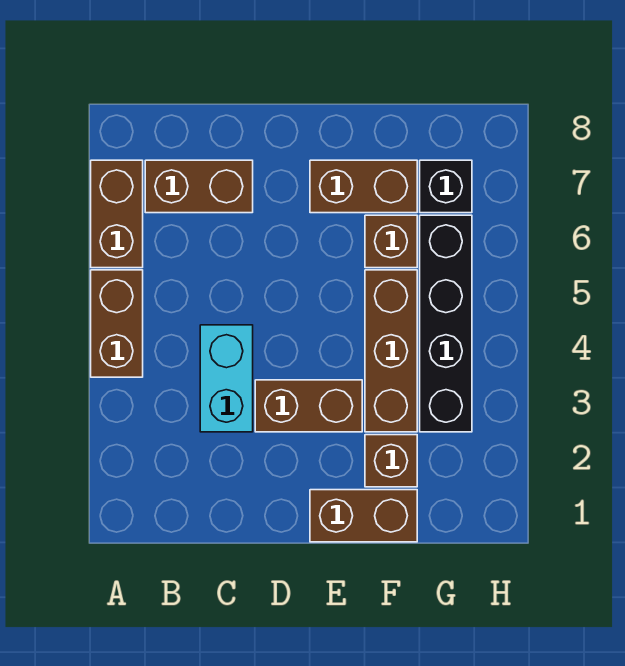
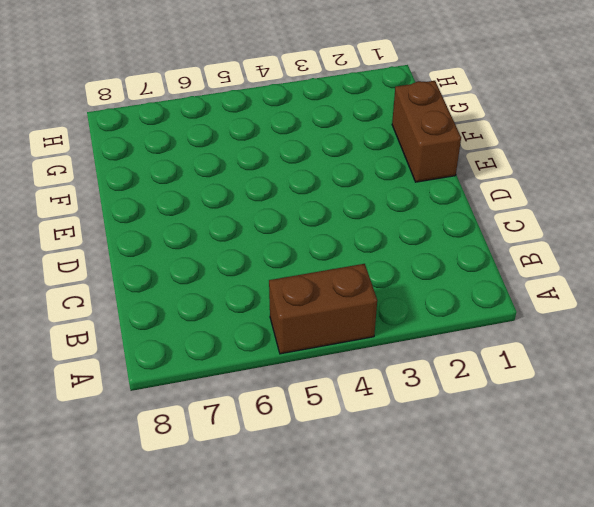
none -> brown brick A6:A7 level 1
none -> brown brick B7:C7 level 1
none -> cyan brick C3:C4 level 1

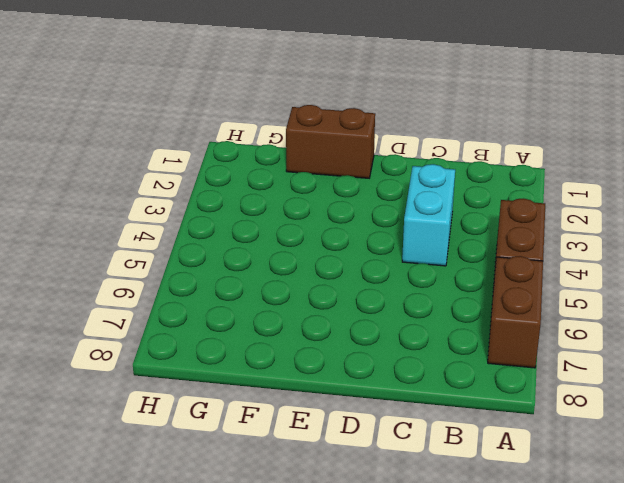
none -> brown brick B7:C7 level 1
none -> brown brick D3:E3 level 1
none -> brown brick E7:F7 level 1

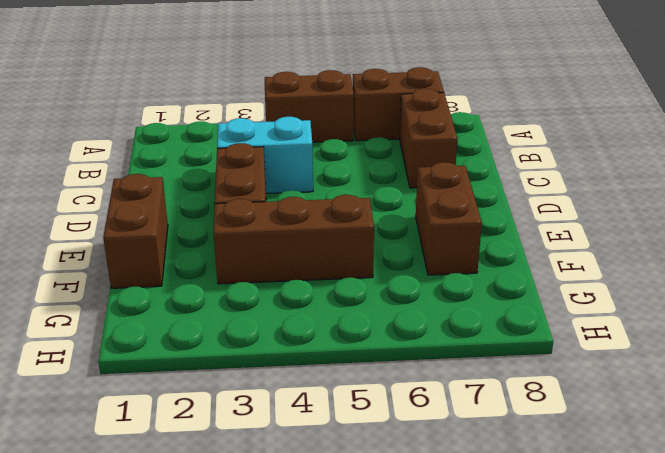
none -> brown brick F2 level 1
none -> brown brick F6 level 1
none -> black brick G3:G6 level 1

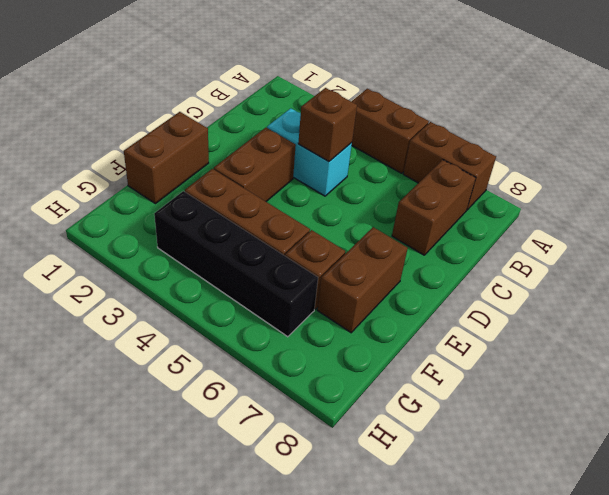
brown brick C4 level 2 -> brown brick F2 level 1
none -> black brick G7 level 1

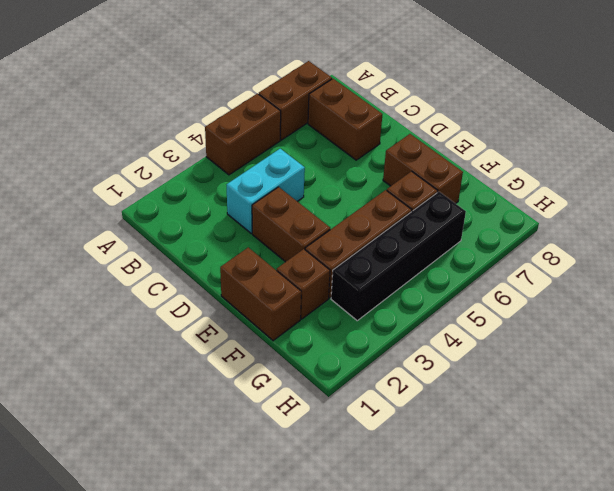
none -> black brick G7 level 1

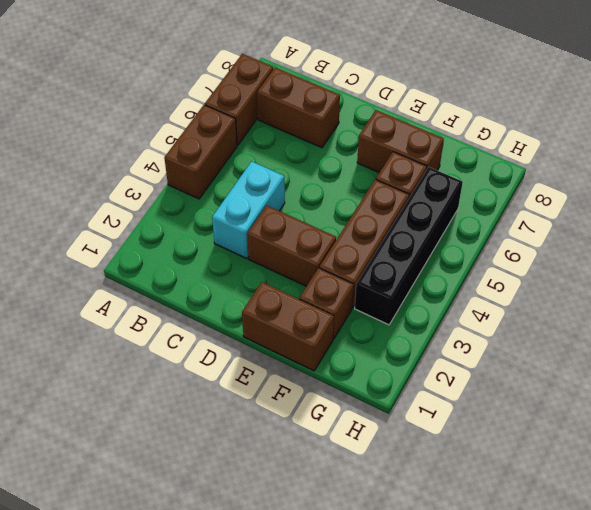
none -> black brick G7 level 1

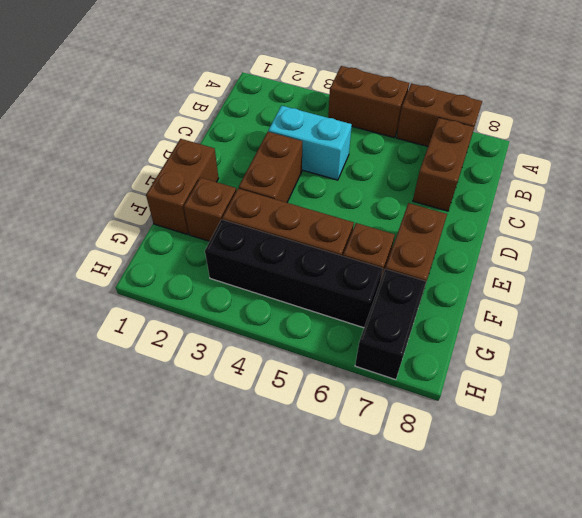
black brick G7:H7 level 1 -> black brick G7 level 1

